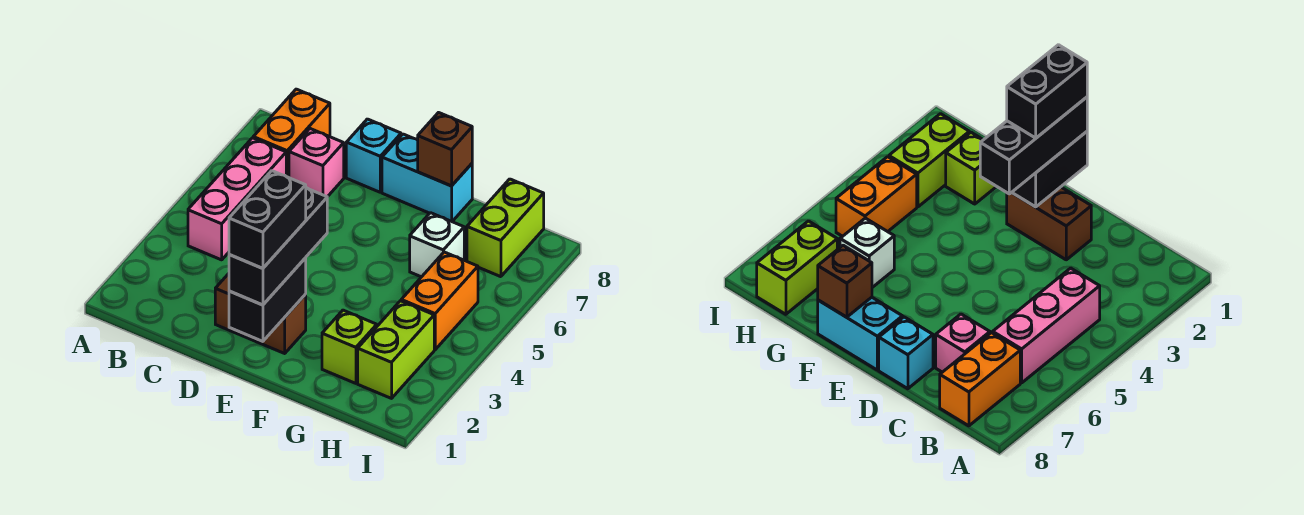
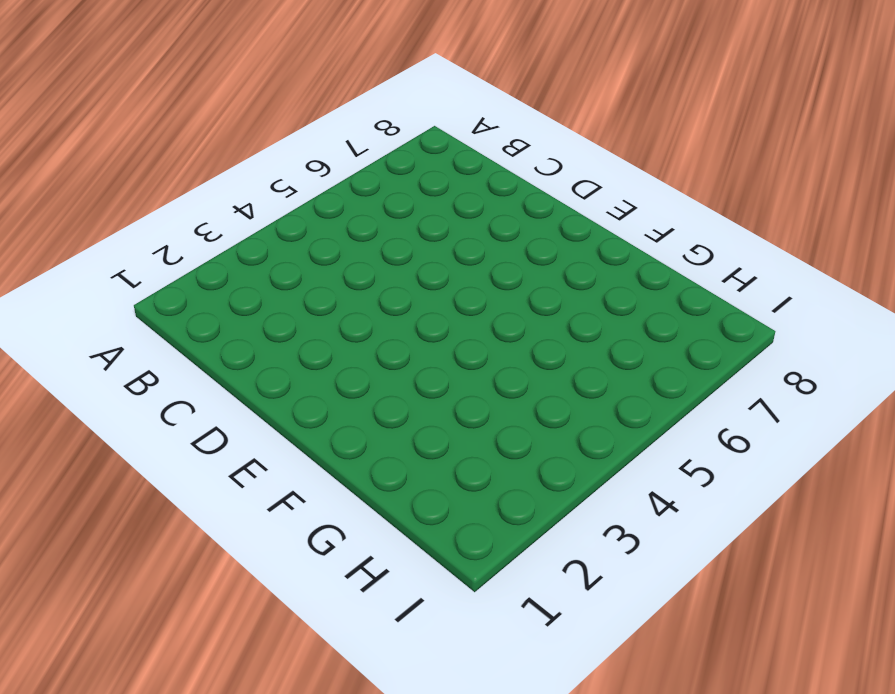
none -> pink brick B4:B6 level 1
none -> orange brick B7:B8 level 1
none -> pink brick C7 level 1

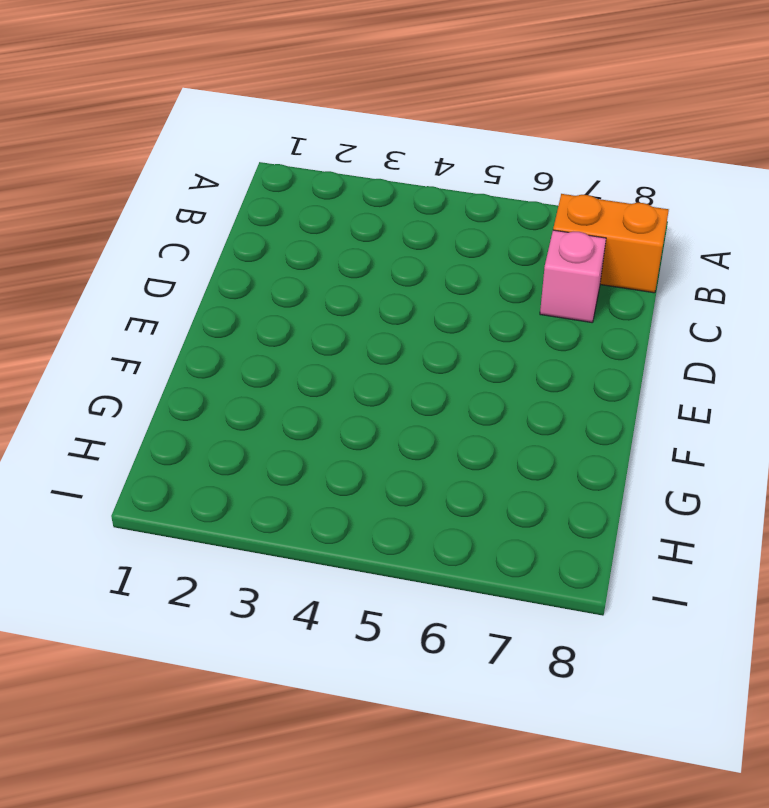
none -> pink brick B4:B6 level 1
none -> brown brick D2:E2 level 1
none -> cyan brick D8 level 1

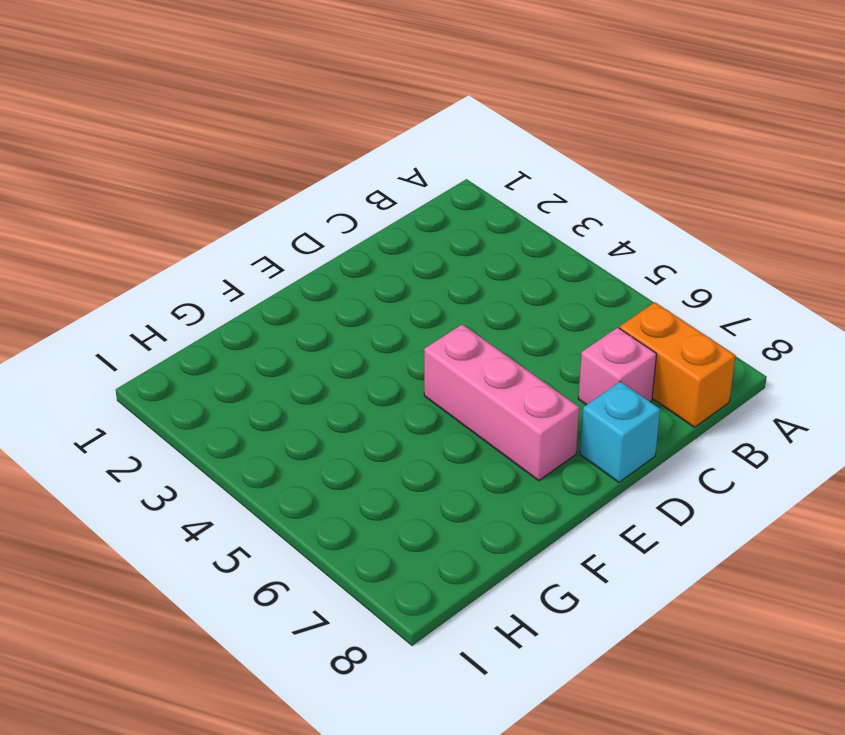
pink brick E5:E7 level 1 -> pink brick B4:B6 level 1
none -> brown brick D2:E2 level 1
none -> cyan brick E8:F8 level 1
none -> lime brick G2 level 1

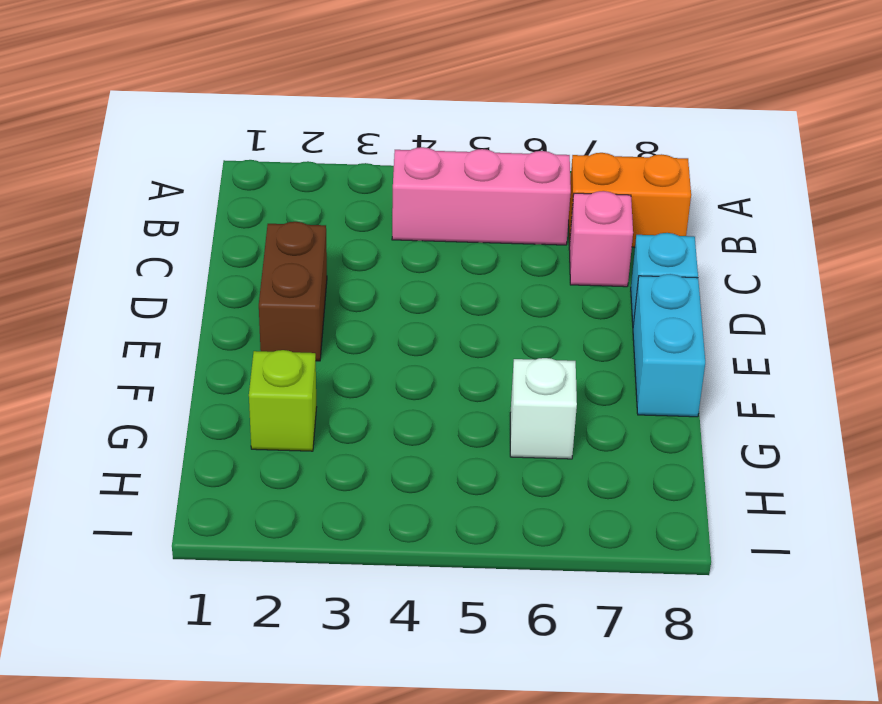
none -> lime brick H2:H3 level 1
none -> orange brick H4:H5 level 1
none -> lime brick H7:H8 level 1

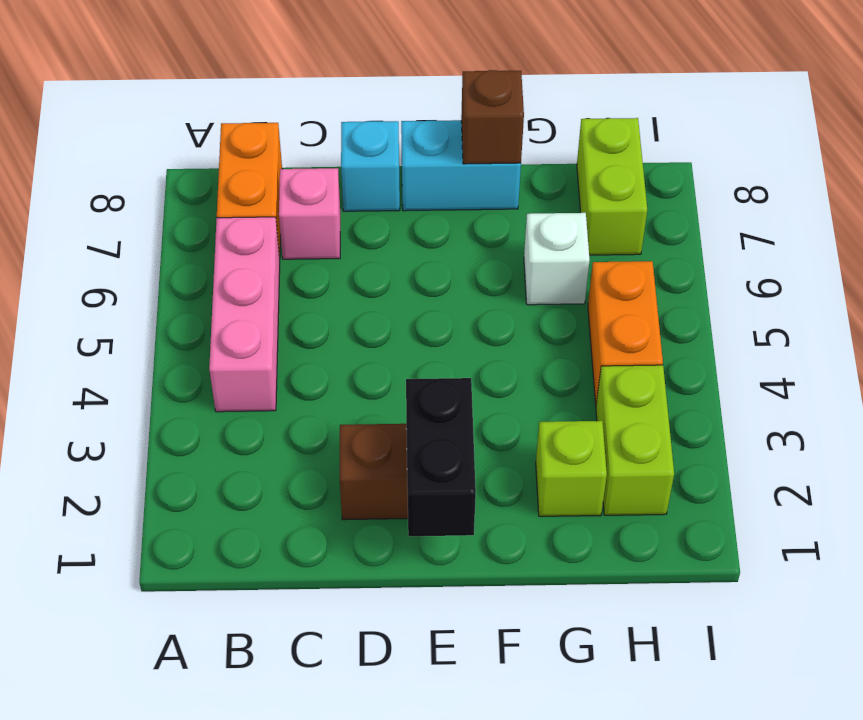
none -> black brick E1:E3 level 3
none -> black brick E1:E2 level 4

